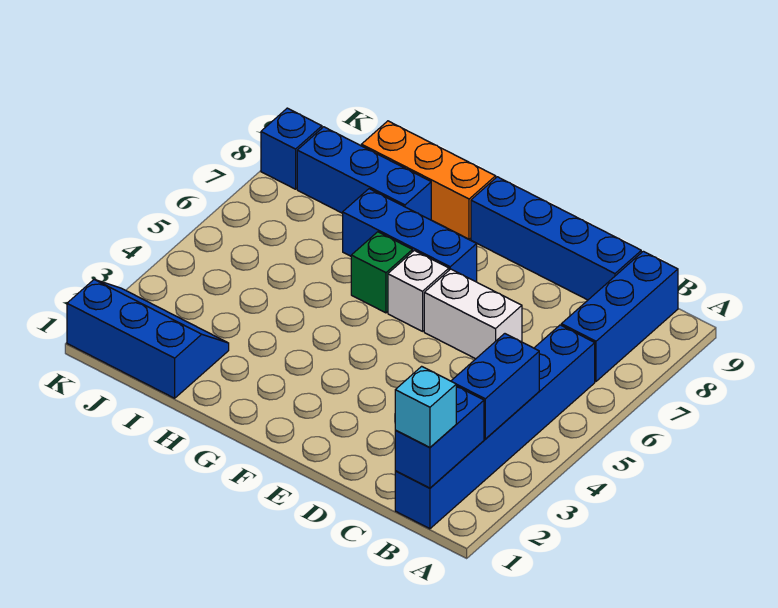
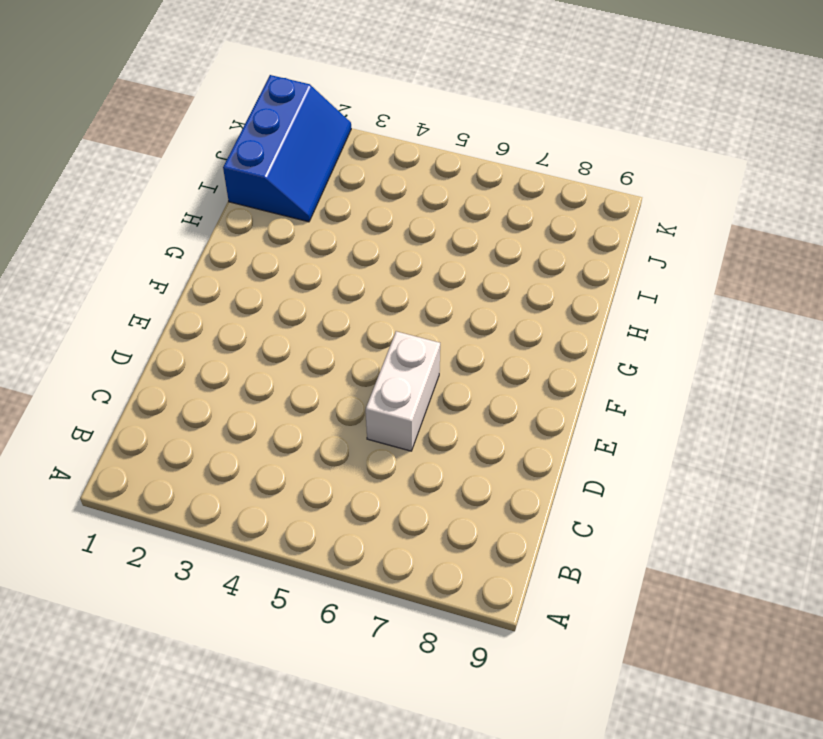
none -> blue brick B1:B6 level 1
none -> blue brick B7:B9 level 1
none -> blue brick C9:F9 level 1

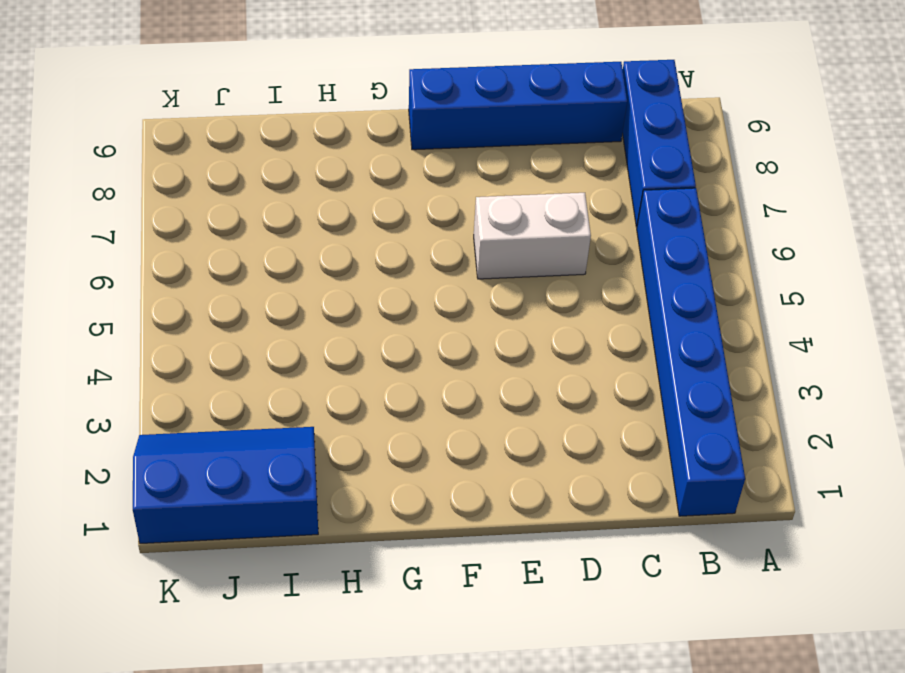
none -> white brick F6 level 1
none -> blue brick F7:H7 level 1
none -> green brick G6 level 1

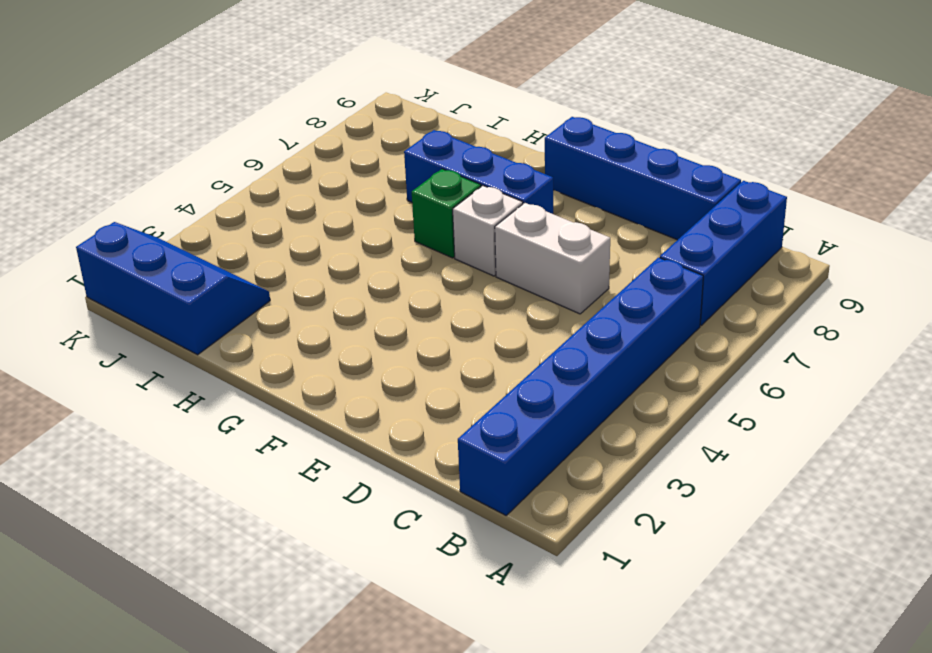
none -> orange brick G9:I9 level 1
none -> blue brick H8:J8 level 1
none -> blue brick K8 level 1

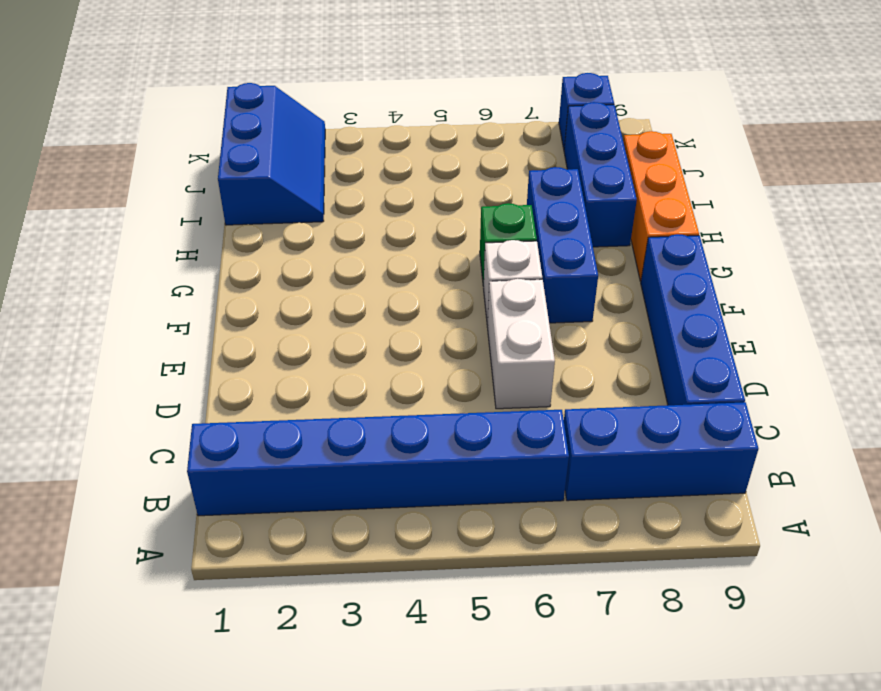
none -> blue brick B1:B2 level 2
none -> blue brick B3:B4 level 2
none -> cyan brick B1 level 3

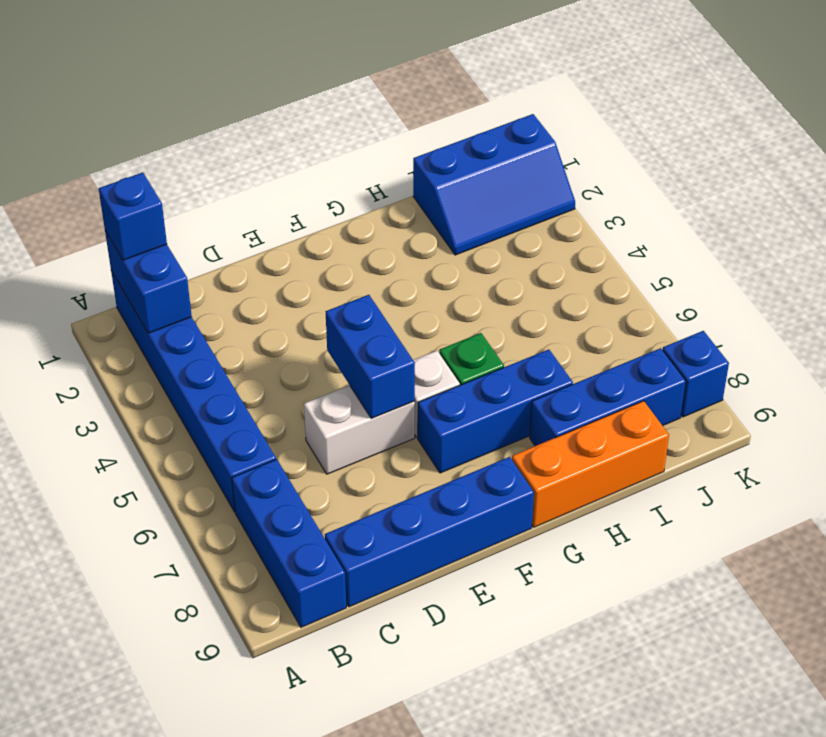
blue brick B1 level 3 -> cyan brick B1 level 3
blue brick E5:E6 level 2 -> blue brick B3:B4 level 2

